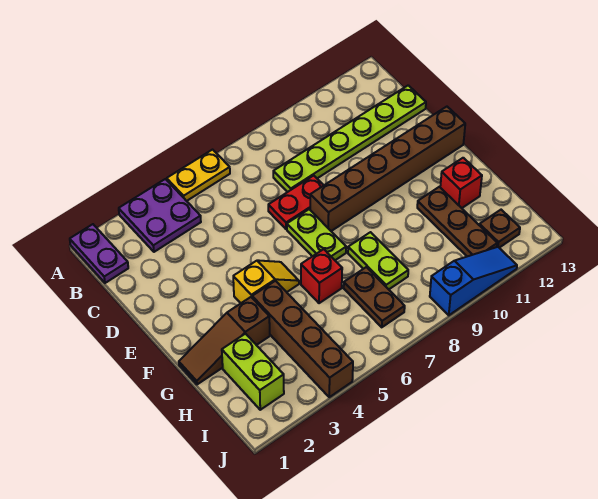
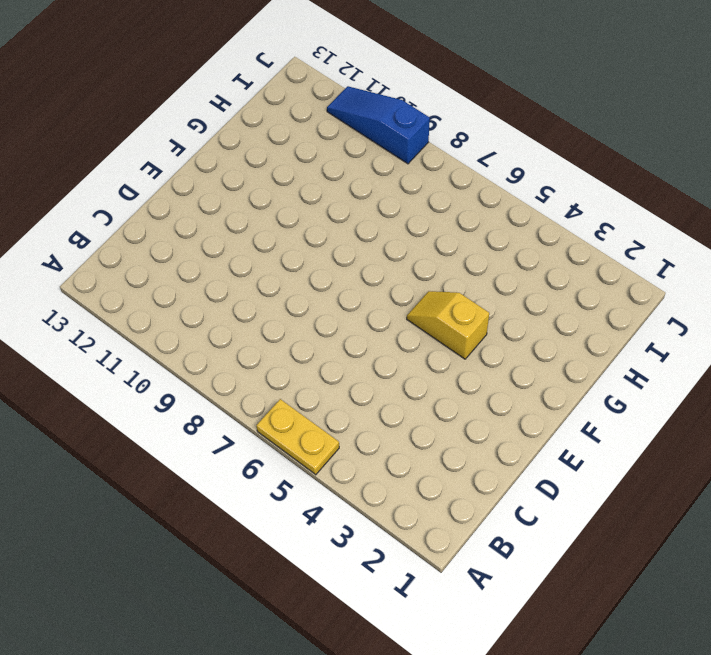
none -> purple plate A1:B1 level 1
none -> purple plate A3:B4 level 1
none -> lime plate C8:C13 level 1

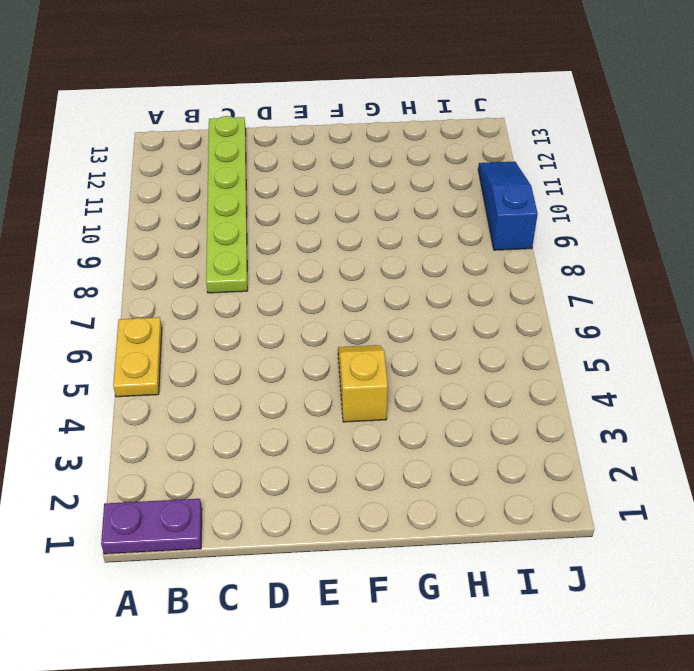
none -> purple plate A3:B4 level 1
none -> red plate D7:D8 level 1
none -> lime plate E7:F7 level 1

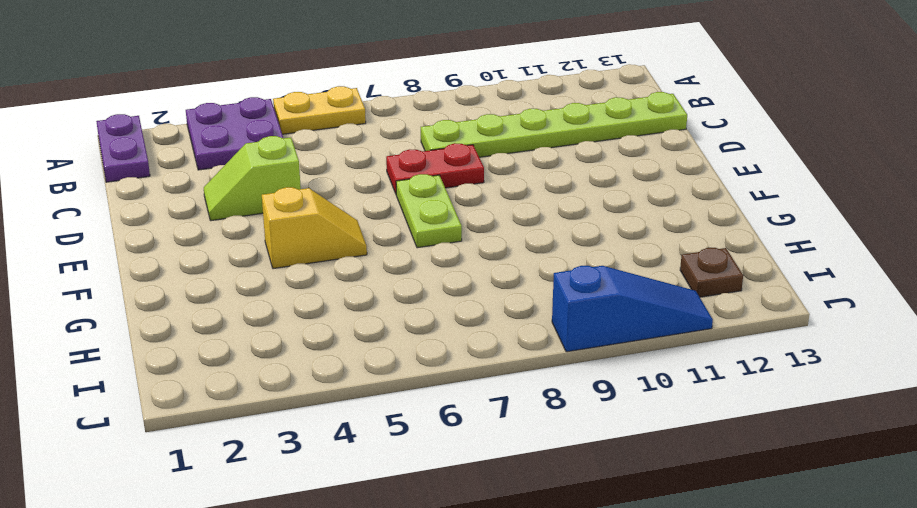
lime slope D3:D4 level 1 top 4 -> none
none -> brown brick E8:E13 level 1
none -> brown slope G1:G3 level 1 top 3
none -> brown brick G4:J4 level 1

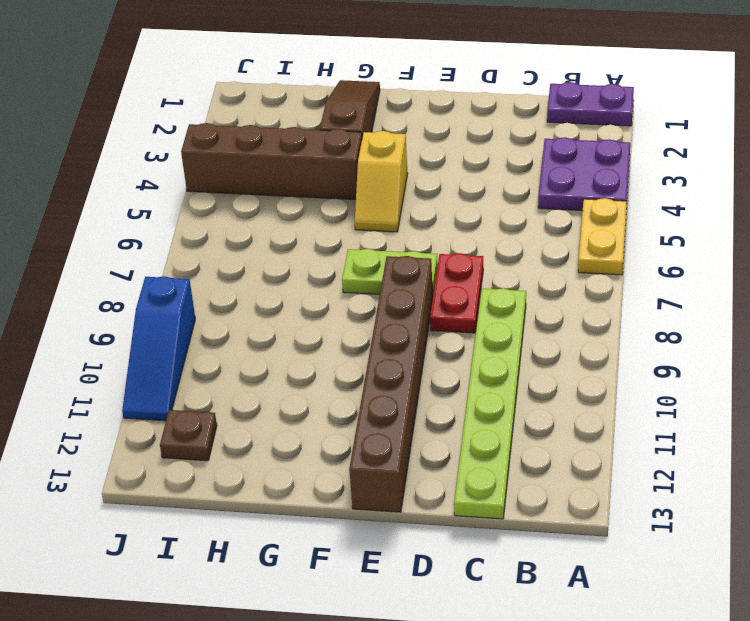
none -> red brick G6 level 1
none -> lime plate G8:H8 level 1
none -> brown plate G11:I11 level 1

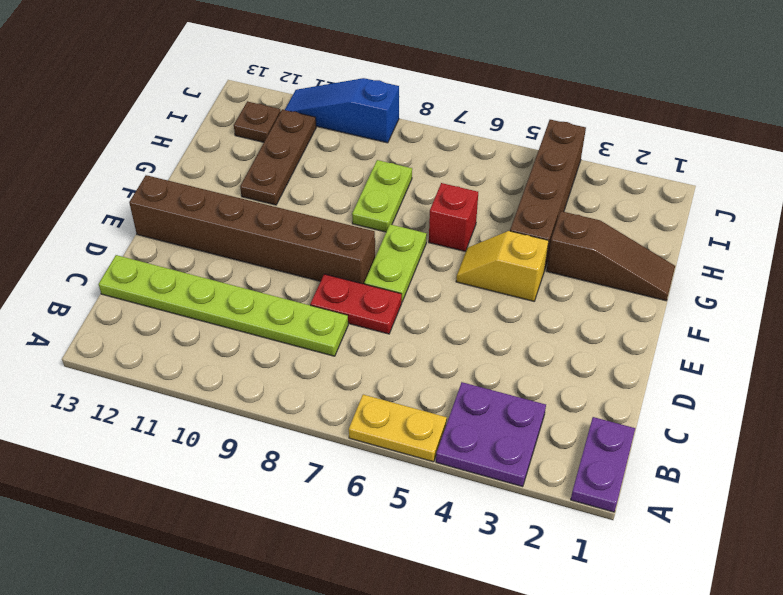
none -> red brick G12 level 1
none -> lime brick H2:I2 level 1
none -> brown plate H7:I7 level 1

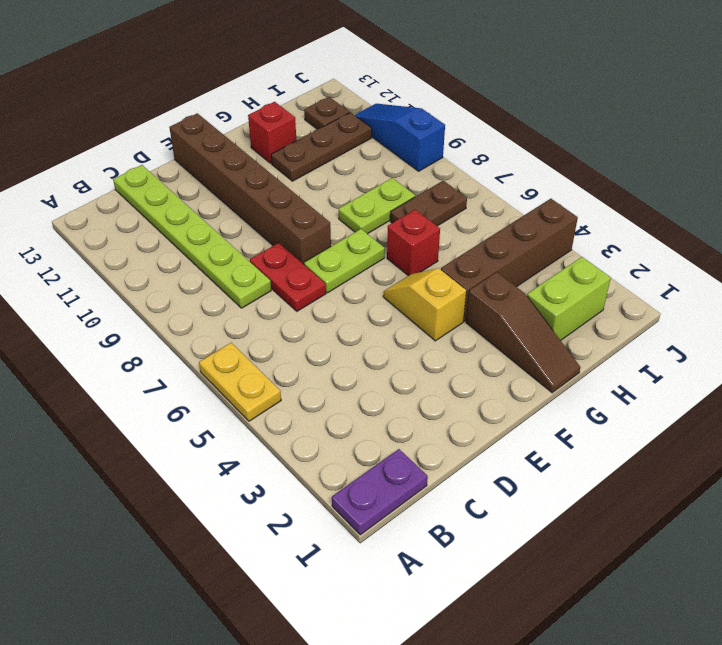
none -> purple plate A3:B4 level 1

